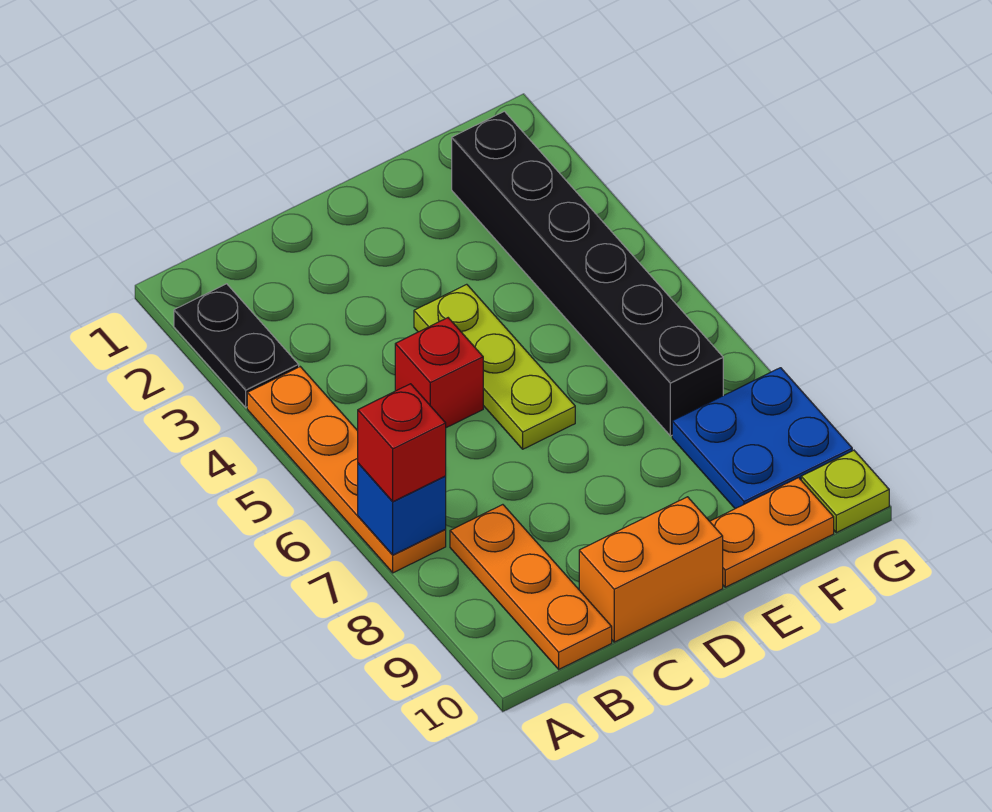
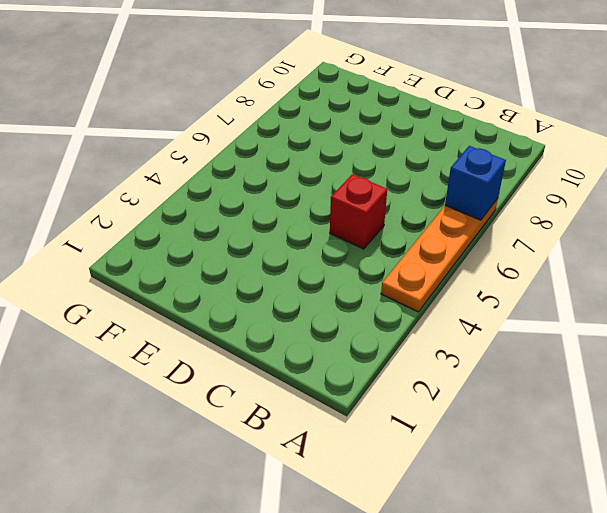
none -> black plate A2:A3 level 1
none -> orange plate B8:B10 level 1
none -> orange brick C10:D10 level 1

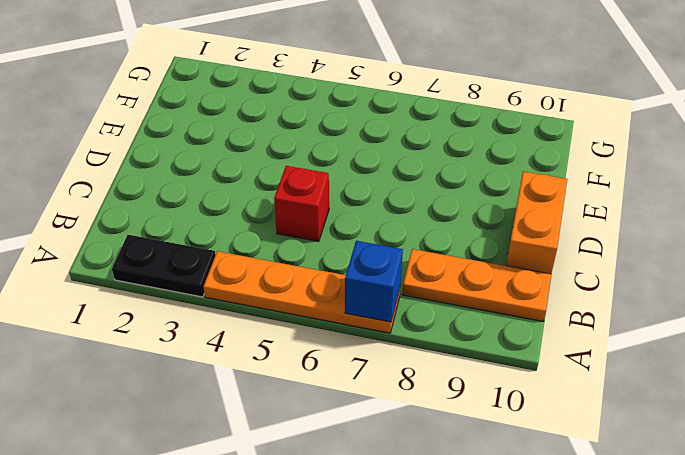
none -> lime plate D4:D6 level 1
none -> orange plate E10:F10 level 1
none -> black brick F2:F7 level 1

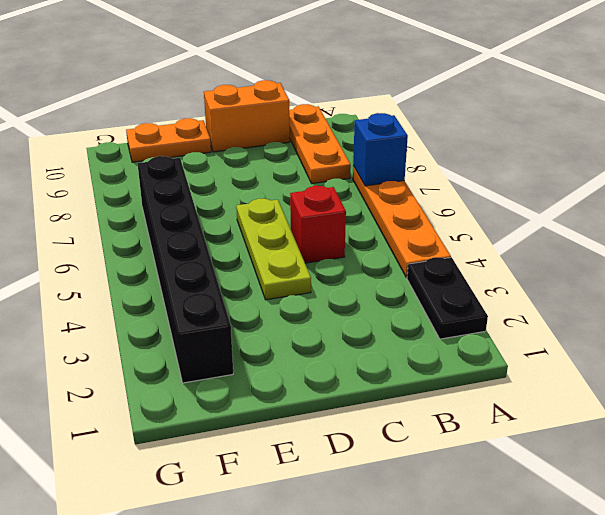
none -> blue plate F8:G9 level 1
none -> lime plate G10 level 1
none -> red brick A7 level 3

